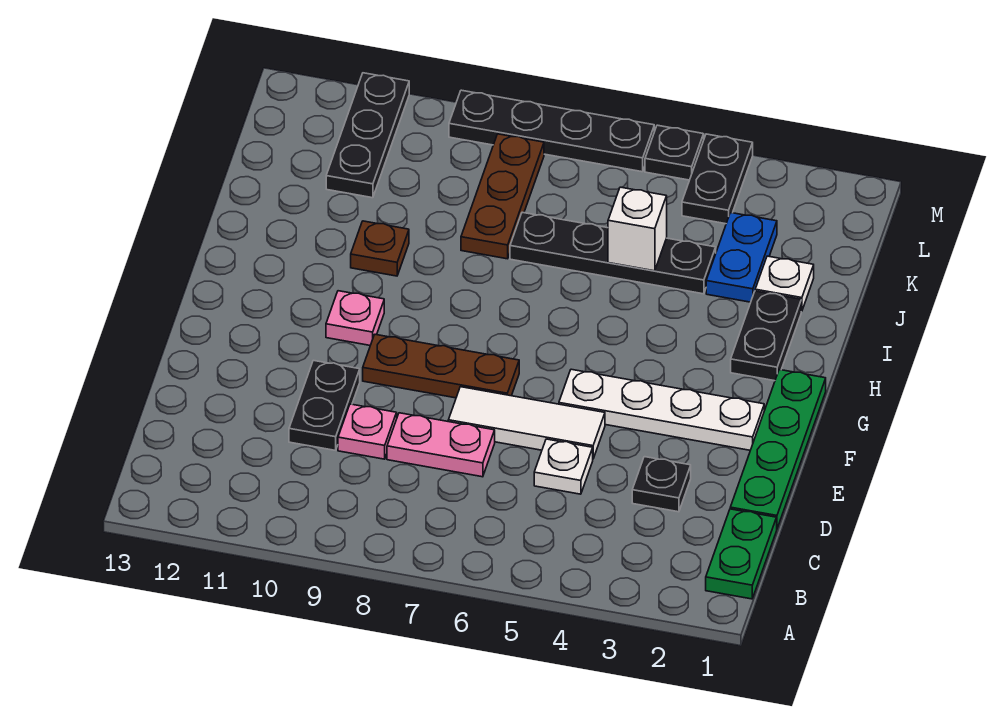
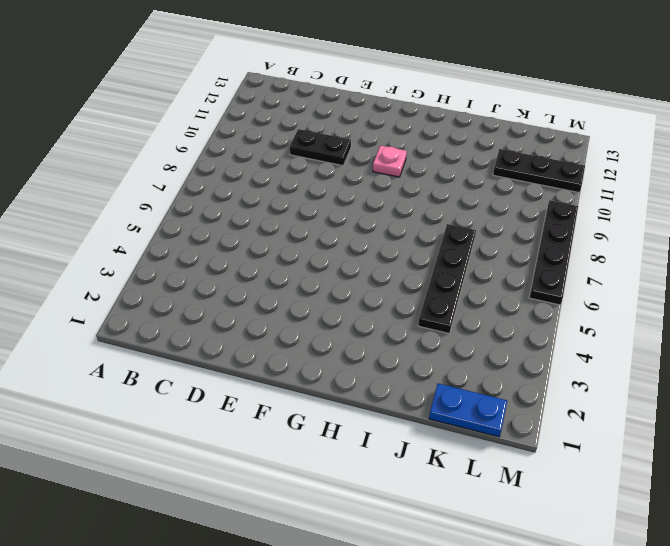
blue plate K1:L1 level 1 -> blue plate J3:K3 level 1
none -> green plate B1:C1 level 1
none -> green plate D1:G1 level 1
none -> black plate D3 level 1

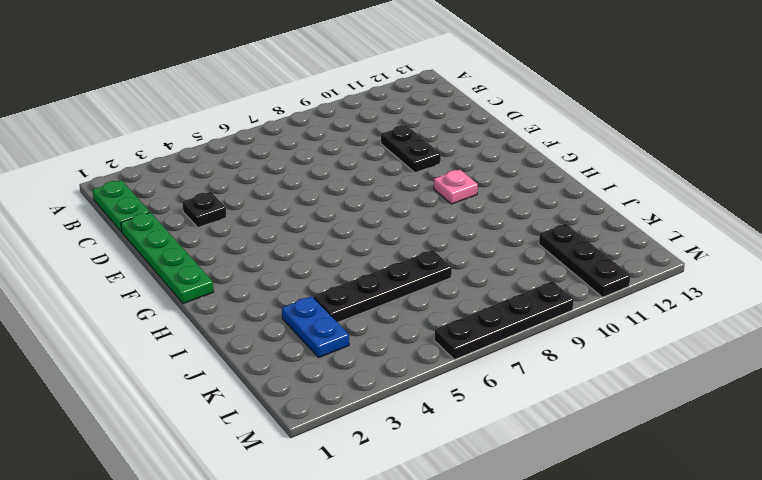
none -> white plate D5 level 1
none -> pink plate D7:D8 level 1
none -> pink plate D9 level 1

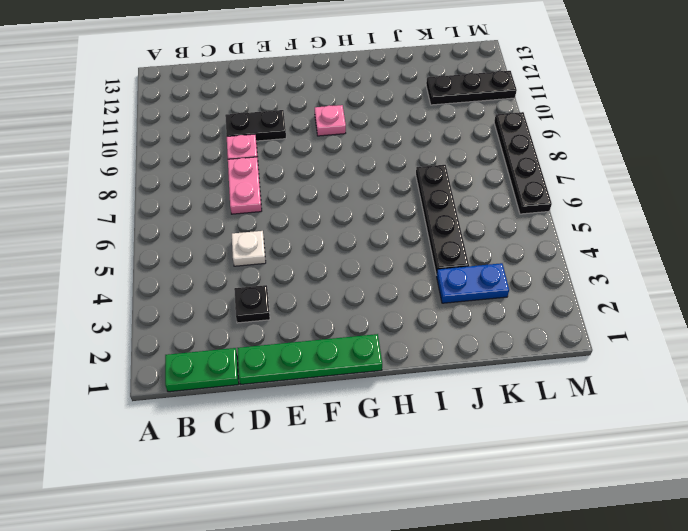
none -> white tile E5:E7 level 1
none -> white plate F2:F5 level 1
none -> brown plate F7:F9 level 1

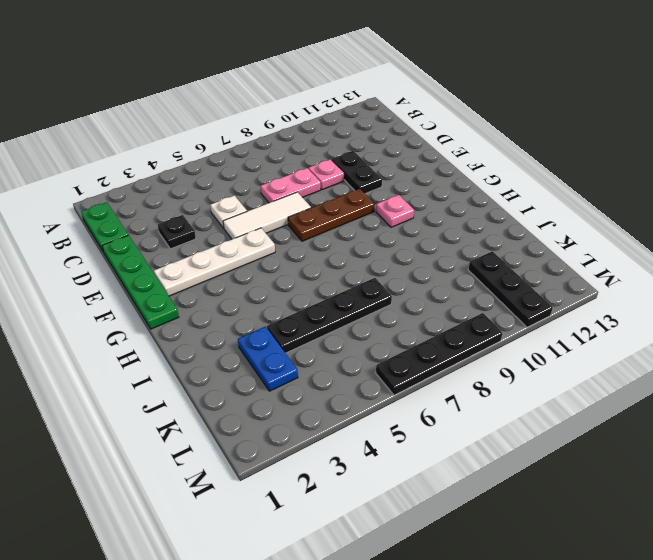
none -> black plate H2:I2 level 1
none -> brown plate I10 level 1
none -> white plate J2 level 1

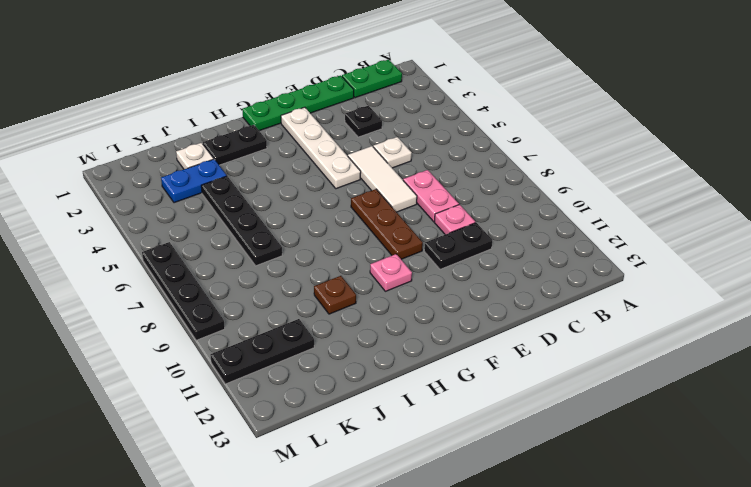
none -> brown plate J8:L8 level 1
none -> black plate L4:M4 level 1
none -> black plate M5 level 1

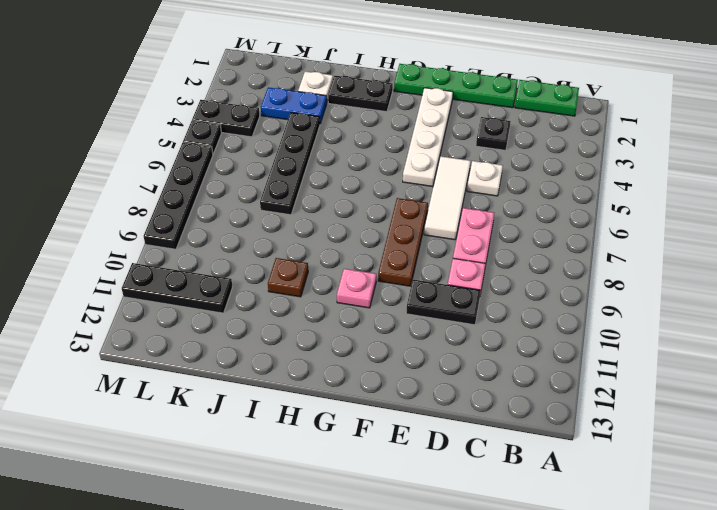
none -> brown plate J8:L8 level 1
none -> white brick J5 level 2

